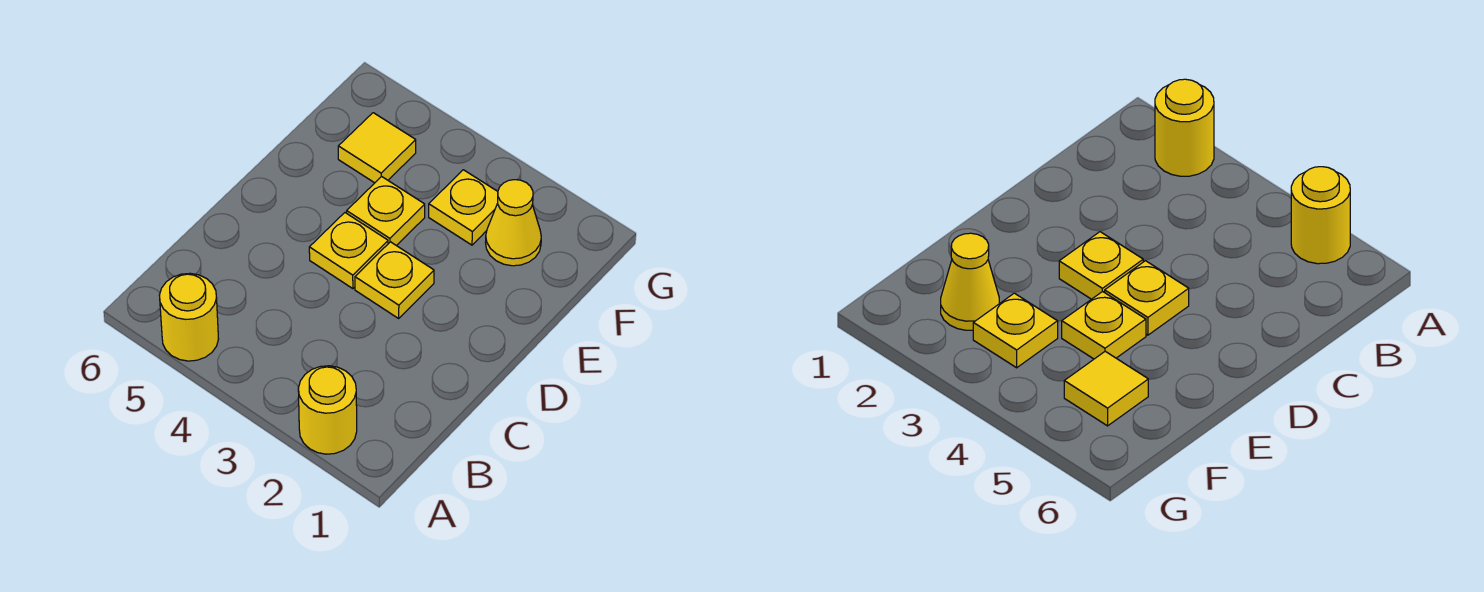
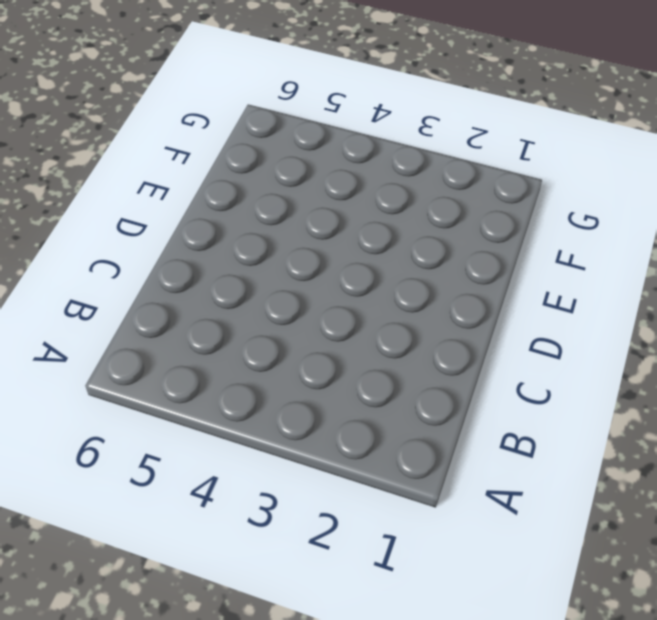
none -> yellow round brick A2 level 1
none -> yellow round brick A5 level 1

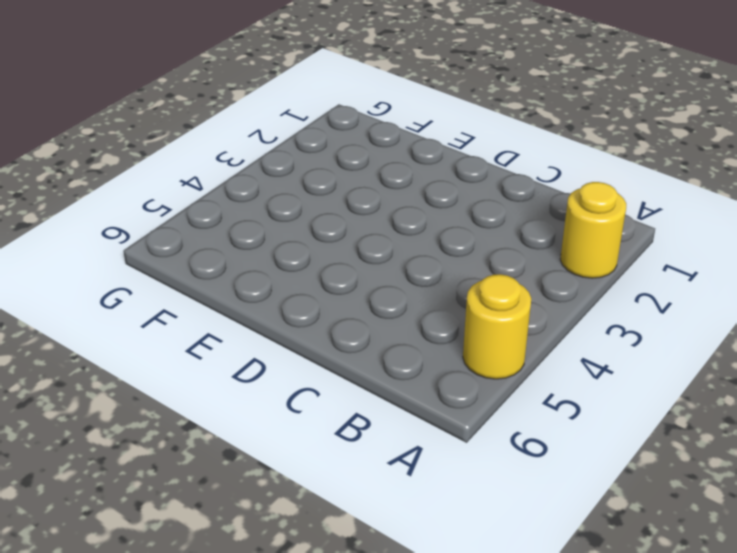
none -> yellow plate D3 level 1
none -> yellow plate D4 level 1

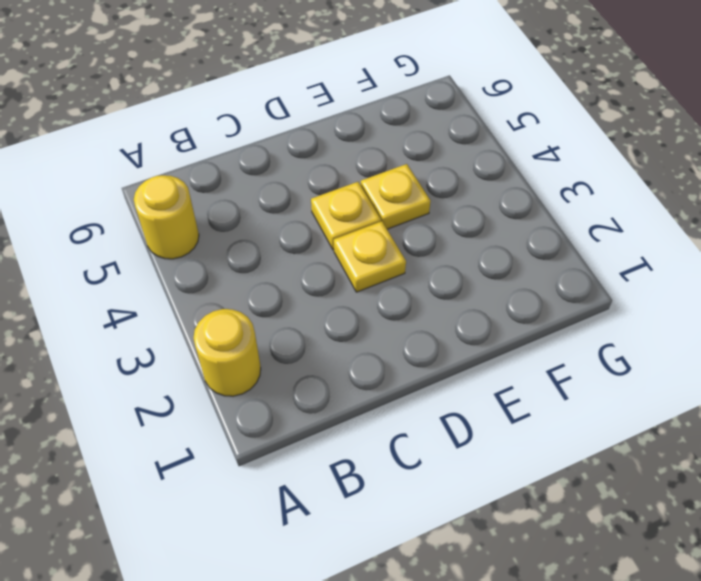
none -> yellow cone F2 level 1
none -> yellow plate F3 level 1

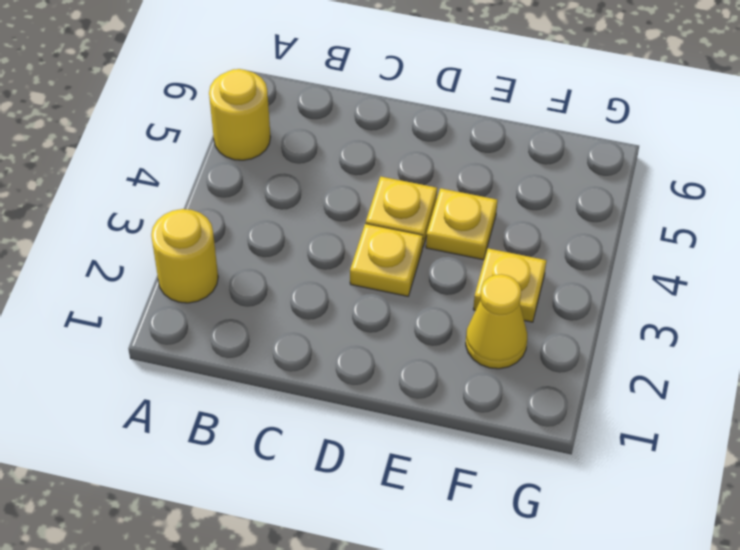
none -> yellow tile F5 level 1

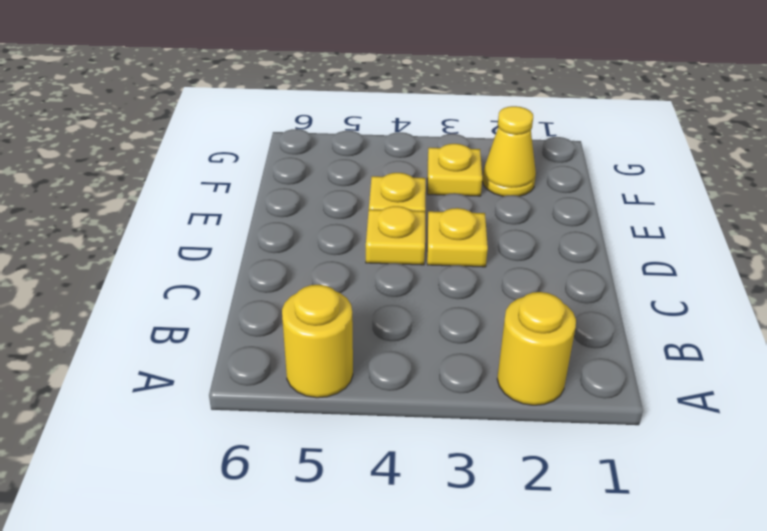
none -> yellow tile F5 level 1

